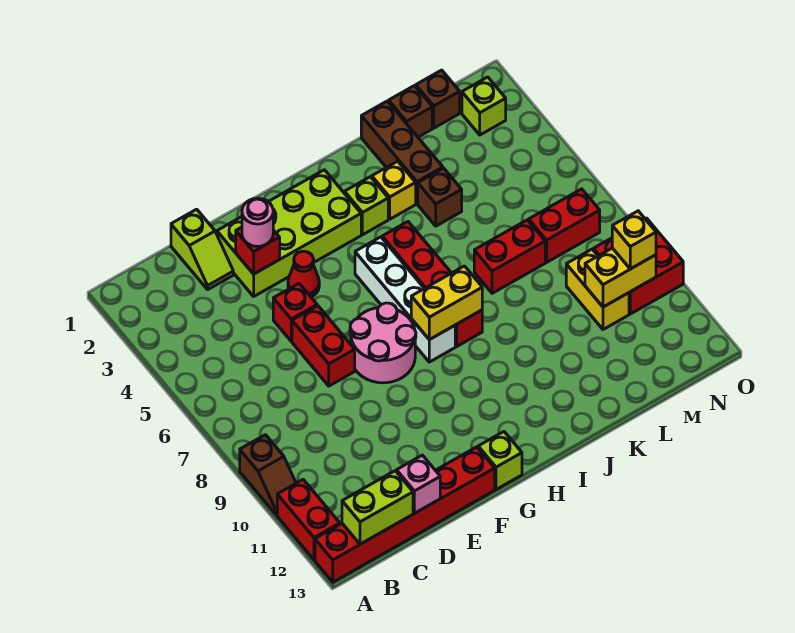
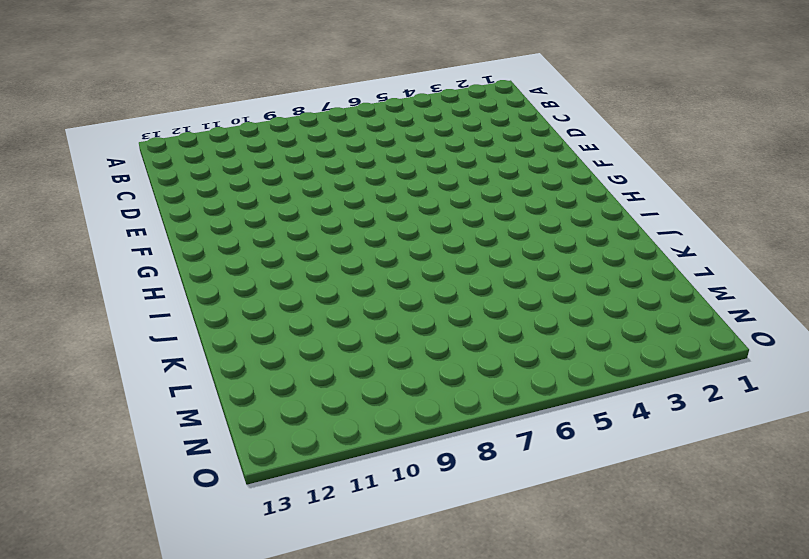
none -> brown slope A9:A10 level 1 top 9
none -> red brick A11:A12 level 1
none -> red brick A13:F13 level 1
none -> lime slope D1:D2 level 1 top 1

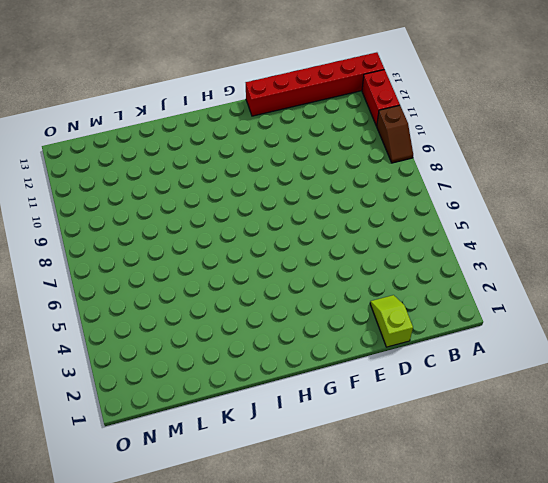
brown slope A9:A10 level 1 top 10 -> brown slope A9:A10 level 1 top 9
none -> lime brick E2:H3 level 1
none -> red brick E5 level 1
none -> red brick E6:E7 level 1
none -> red cone F4 level 1

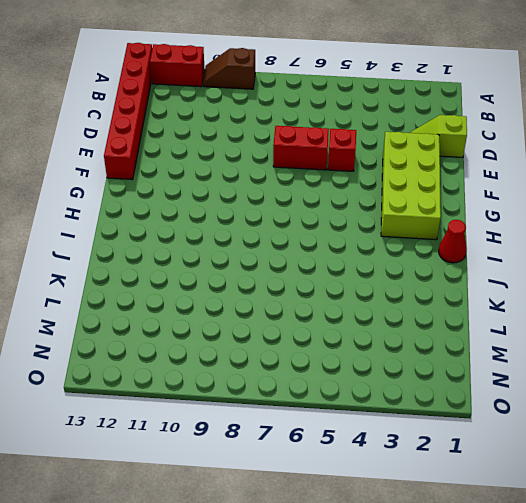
red cone I1 level 1 -> red cone F4 level 1
none -> pink round brick F7:G8 level 1
none -> lime brick G13 level 1
none -> white brick H5:H8 level 1
none -> lime brick I3 level 1

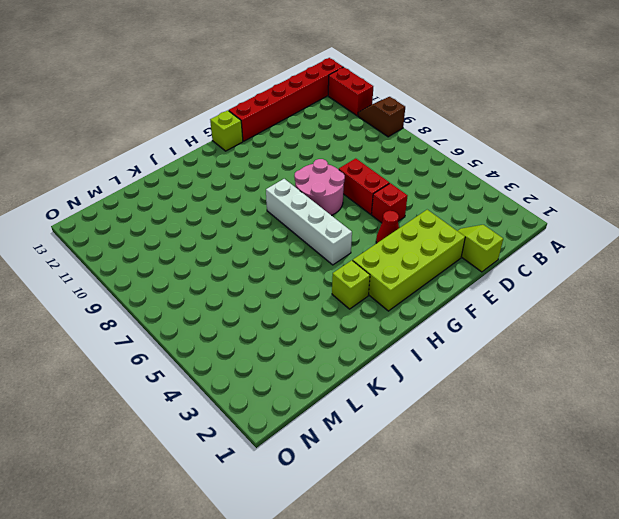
none -> red brick I5:I8 level 1
none -> yellow brick J3 level 1
none -> brown brick K1:K3 level 1
none -> brown brick K4 level 1

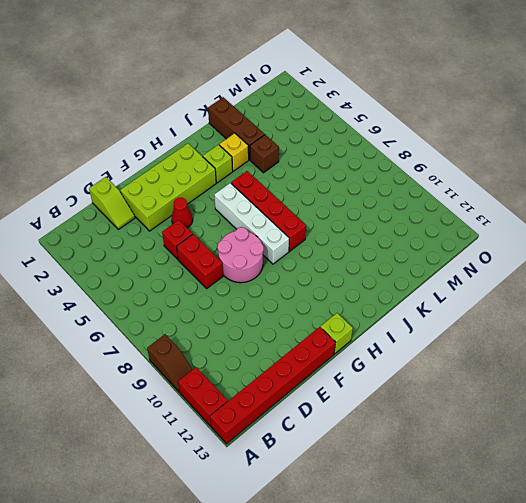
none -> red brick K7:L7 level 1
none -> brown brick L1 level 1
none -> brown brick M1 level 1
none -> red brick M7:N7 level 1

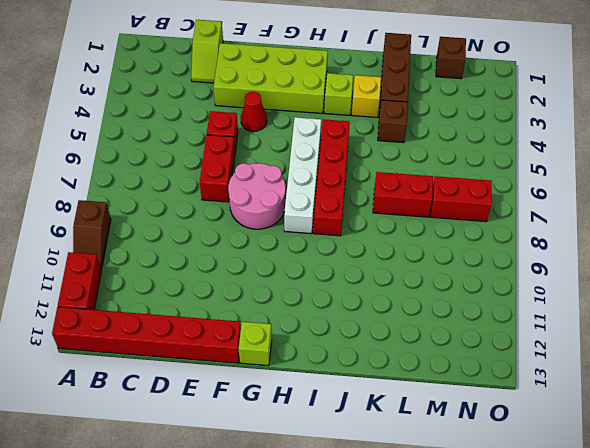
none -> brown brick L1 level 1
none -> yellow brick M9:M10 level 1
none -> lime brick N2 level 1
none -> red brick N9:O10 level 1

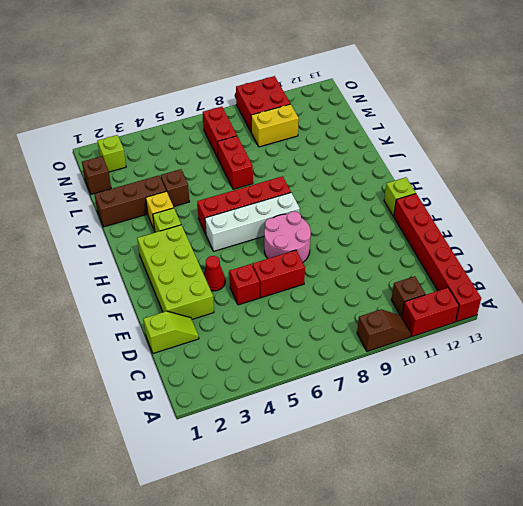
brown brick B11 level 1 -> brown brick L1 level 1
none -> lime brick B13:C13 level 2
none -> pink brick D13 level 2
none -> red brick E3 level 2
none -> yellow brick H8:I8 level 2

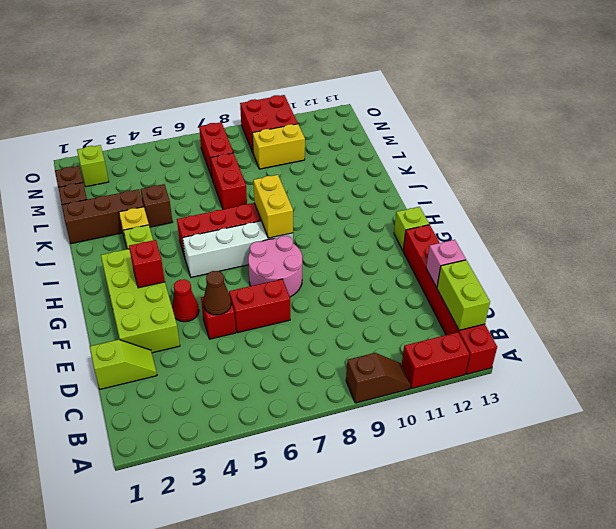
brown cone E5 level 2 -> none
red brick G3 level 2 -> red brick E3 level 2
none -> yellow brick M10:N10 level 2
none -> pink round brick E3 level 3
none -> yellow brick N10 level 3

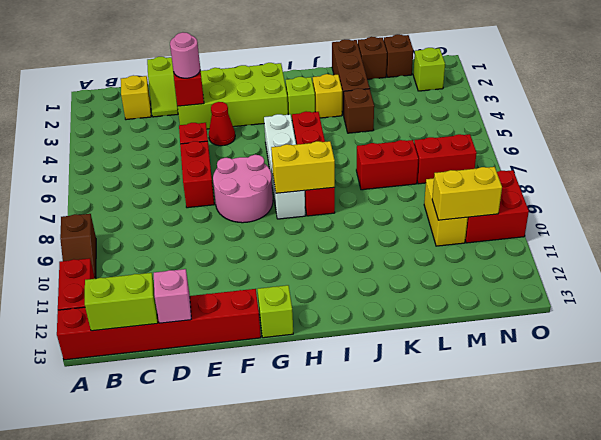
yellow brick C2 level 1 -> yellow brick N10 level 3

